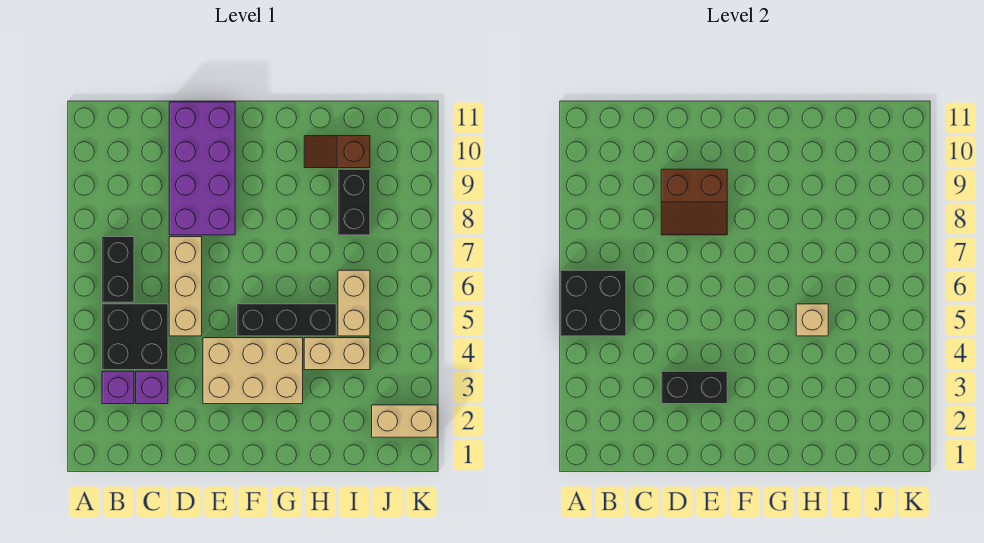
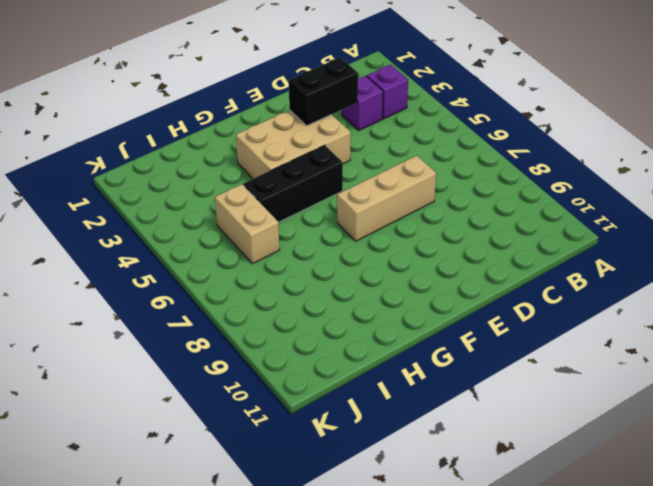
tan brick D7:F7 level 1 -> tan brick D5:D7 level 1
none -> black brick B4:C5 level 1
none -> black brick B6:B7 level 1
none -> purple brick D8:E11 level 1

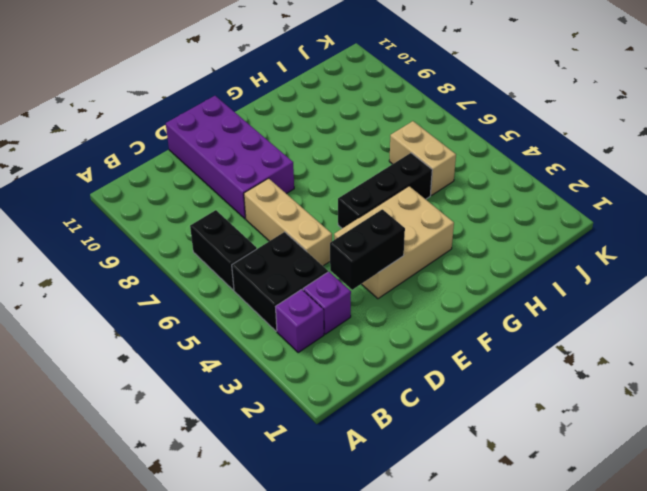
none -> tan brick H4:I4 level 1
none -> brown slope H10:I10 level 1 top I
none -> black brick I8:I9 level 1

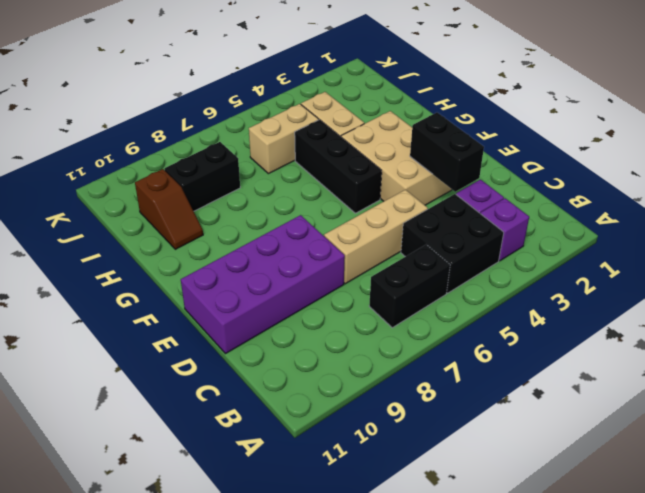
none -> tan brick J2:K2 level 1
none -> black brick A5:B6 level 2
none -> brown slope D8:E9 level 2 top 9

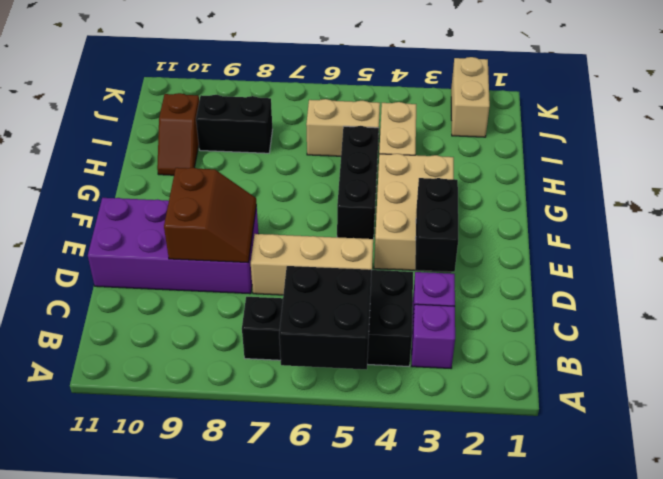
none -> tan brick H5 level 2

